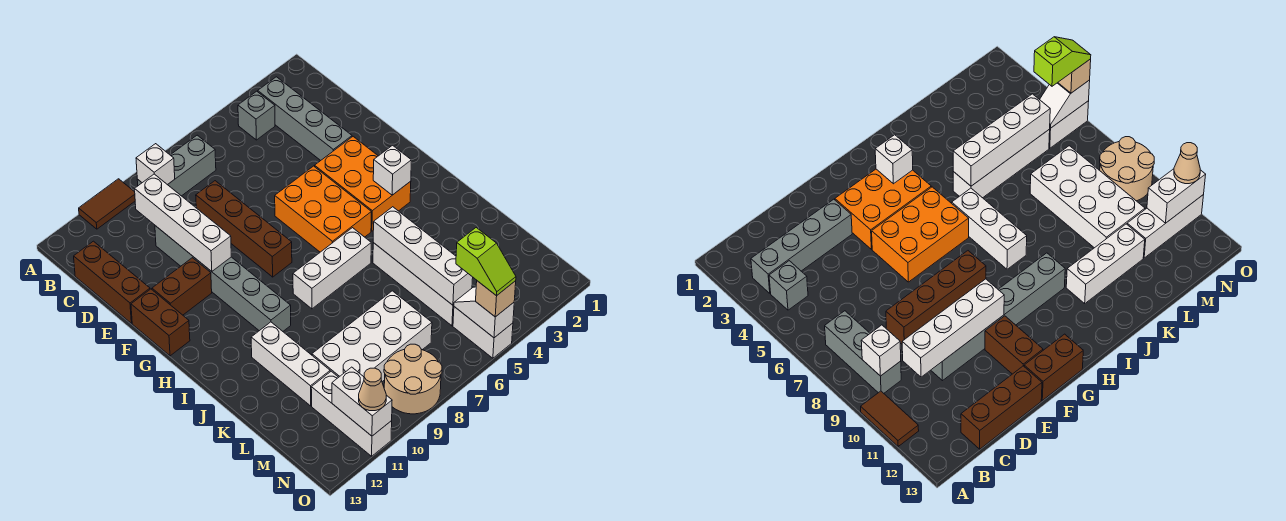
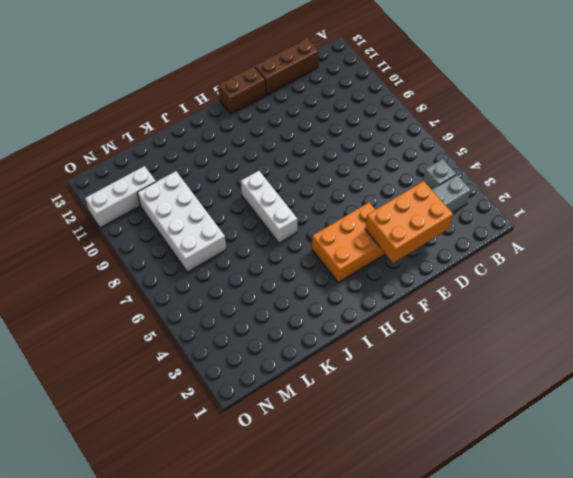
orange brick D2:F3 level 2 -> orange brick F5:H6 level 1
none -> brown tile A10:A11 level 1
none -> grey brick B7:B9 level 1
none -> brown brick D8:G8 level 1

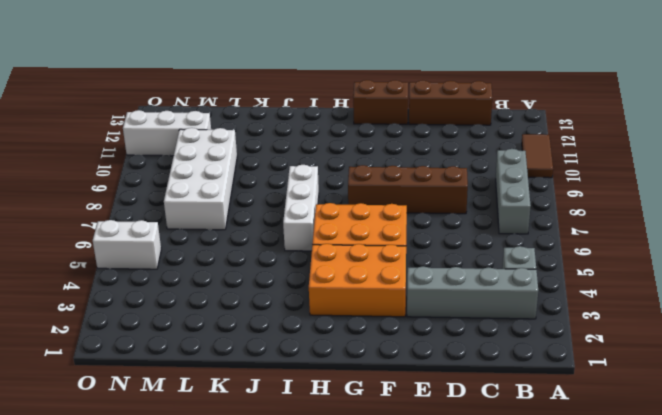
none -> grey brick D10:I10 level 1
none -> brown brick F11:F12 level 1
none -> white brick J5:M5 level 1

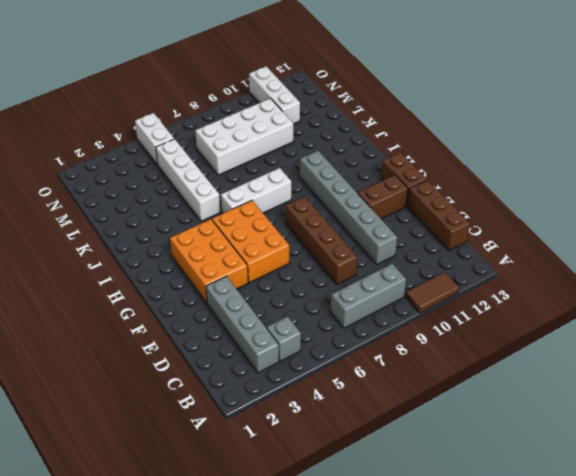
none -> white brick J11:L11 level 1
none -> tan round brick N8:O9 level 1
none -> white brick B9 level 2

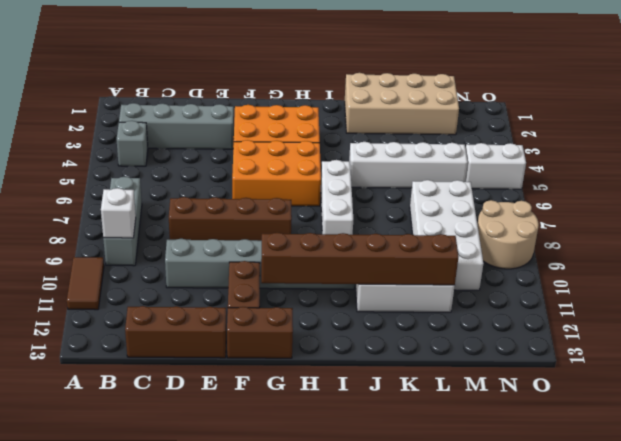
brown brick G11:L11 level 2 -> none
tan brick J1:M2 level 1 -> none
none -> white brick M11:O11 level 1
none -> white brick C10:F10 level 2
none -> white brick H3 level 2

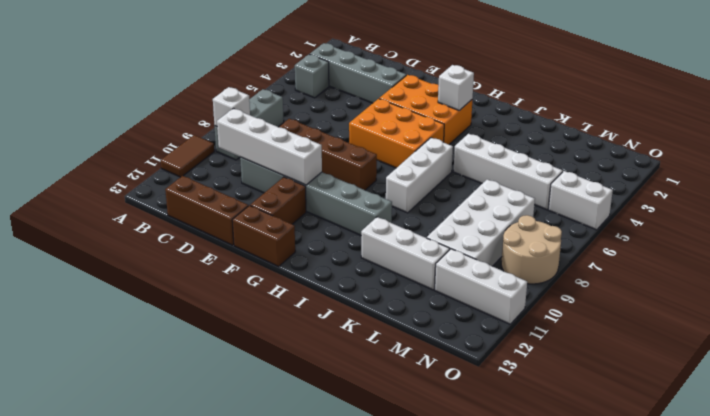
none -> white brick J5:M5 level 2
none -> white slope N5:O5 level 2 top O
none -> white brick N11:O11 level 2

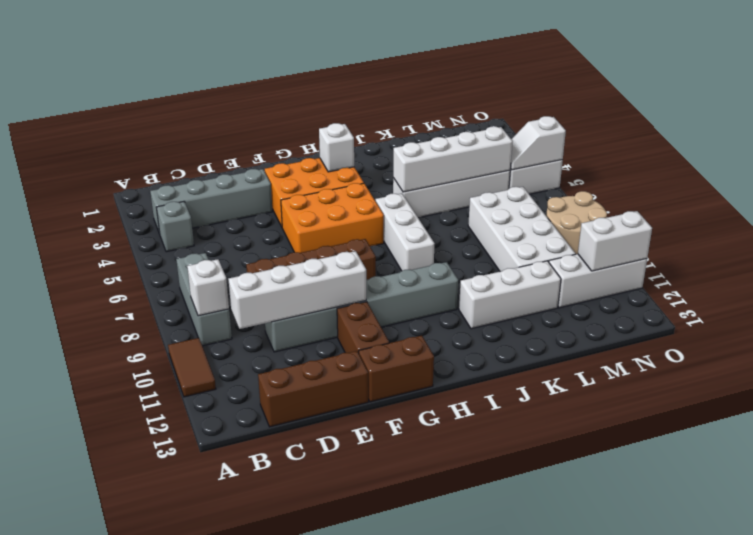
none -> tan brick O5 level 3
none -> tan cone O11 level 3
none -> lime slope N5:O5 level 4 top N

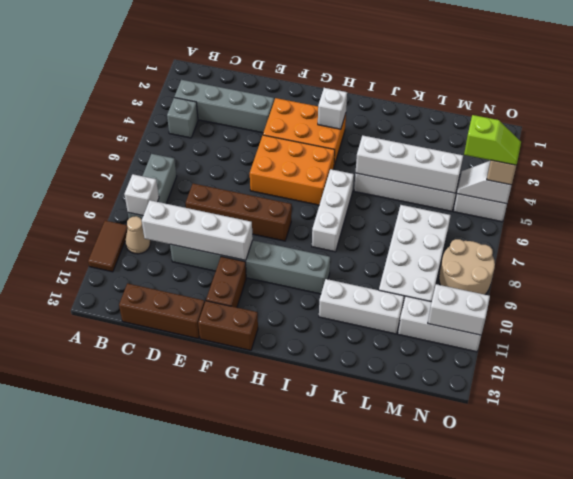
tan cone B10 level 1 -> tan cone O11 level 3

